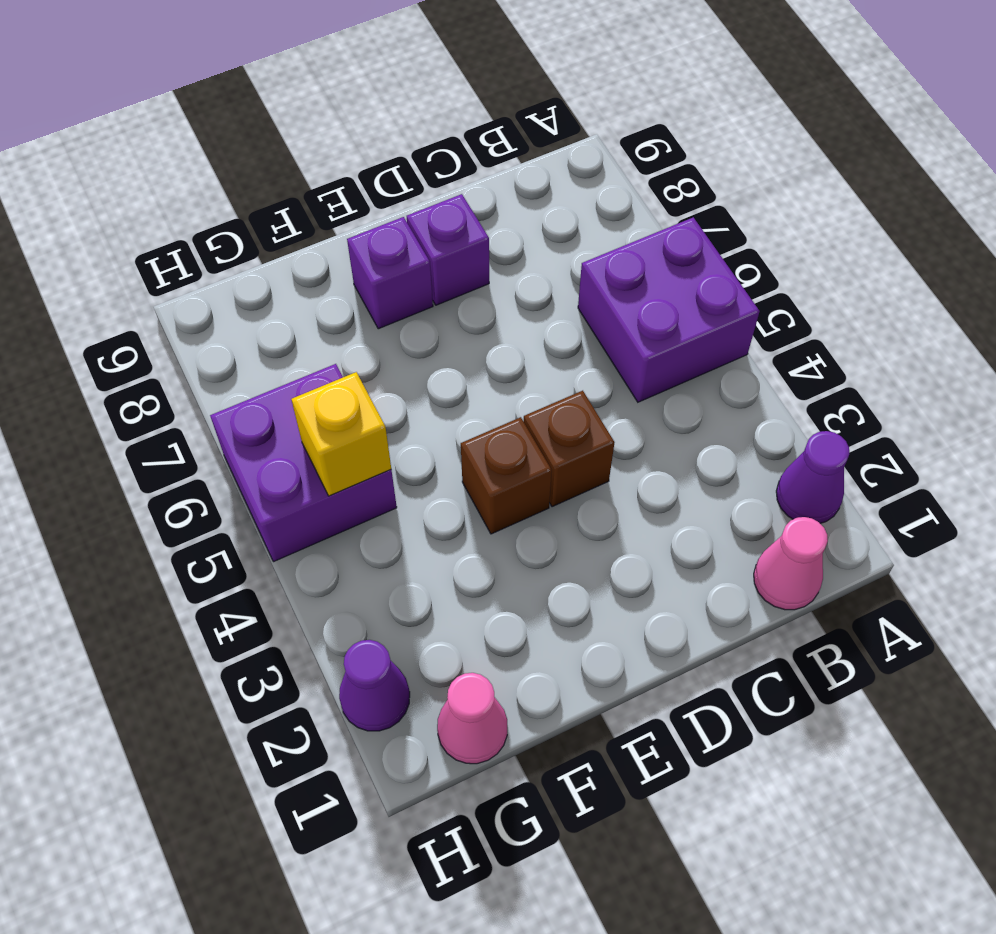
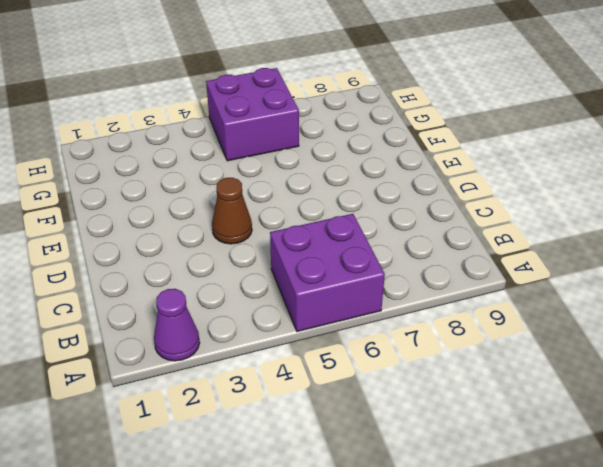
brown cone D4 level 1 -> brown brick D4 level 1
none -> pink cone B1 level 1
none -> purple brick D8 level 1

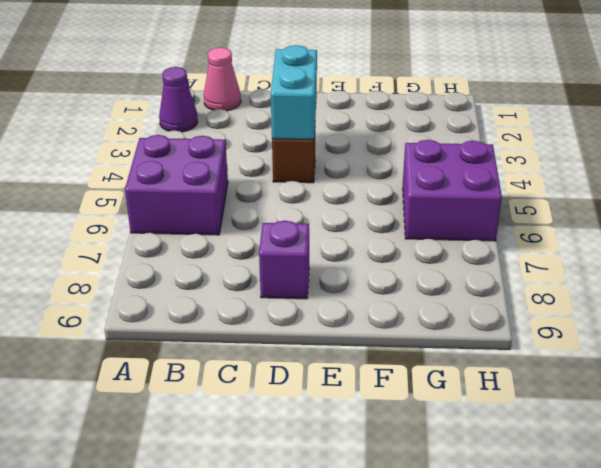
cyan brick D3:D4 level 2 -> none
none -> brown brick E4 level 1
none -> purple brick E8 level 1

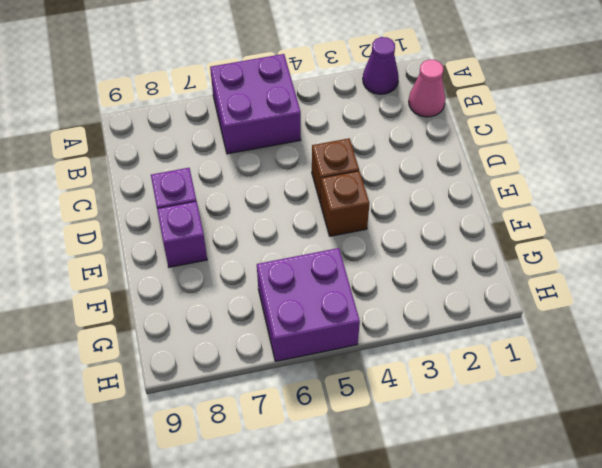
none -> pink cone G1 level 1
none -> purple cone H2 level 1

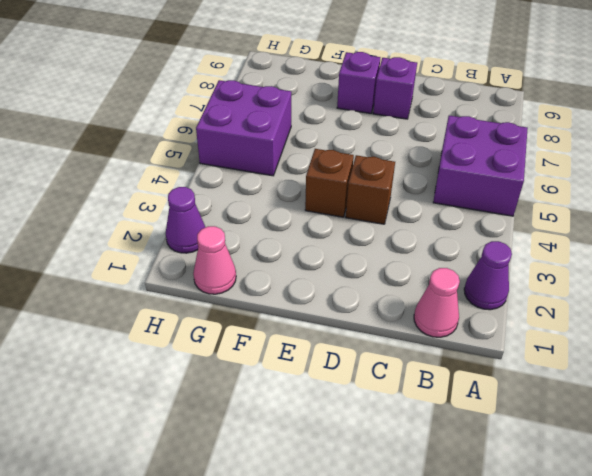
none -> yellow brick G5 level 2

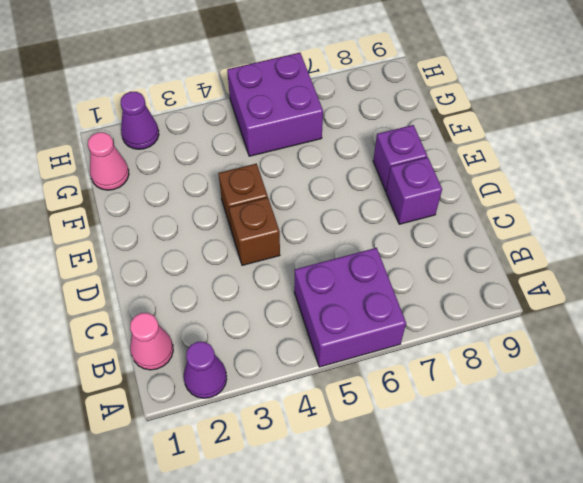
none -> yellow brick G5 level 2

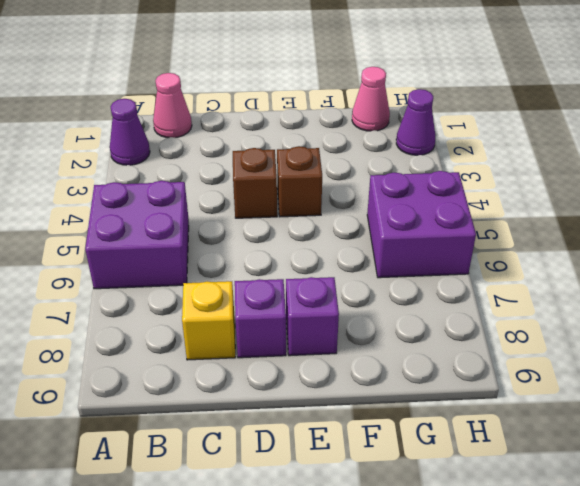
yellow brick C8 level 1 -> yellow brick G5 level 2

